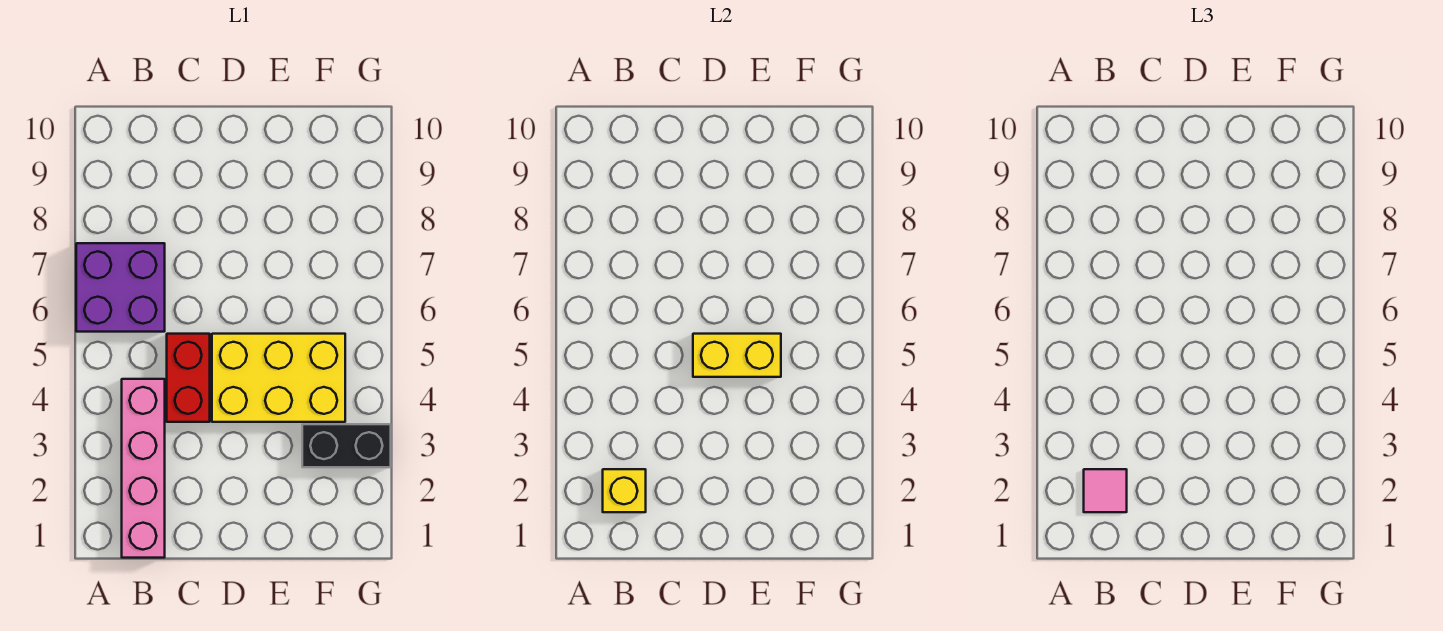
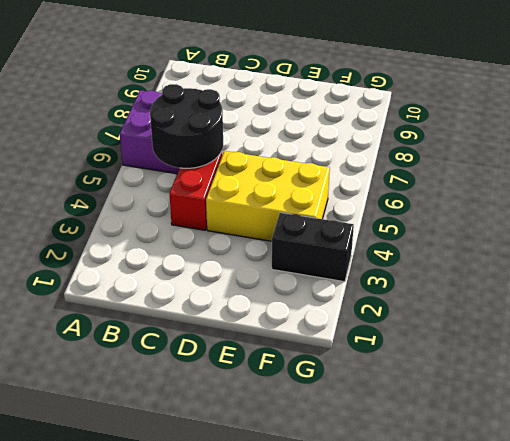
black round brick B5:C6 level 2 -> none
none -> pink brick B1:B4 level 1
none -> yellow brick B2 level 2

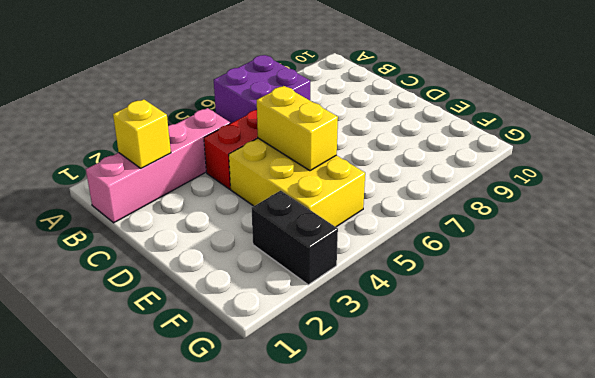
none -> pink tile B2 level 3

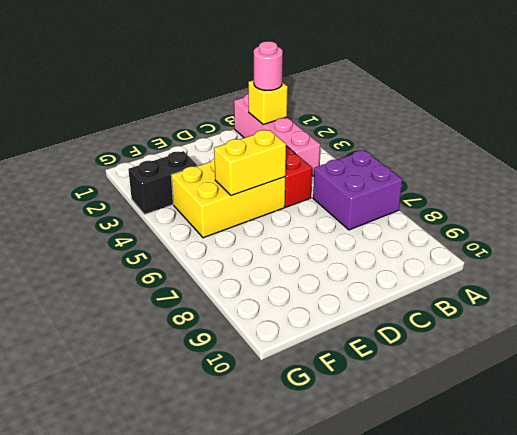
pink round brick B2 level 3 -> pink tile B2 level 3

